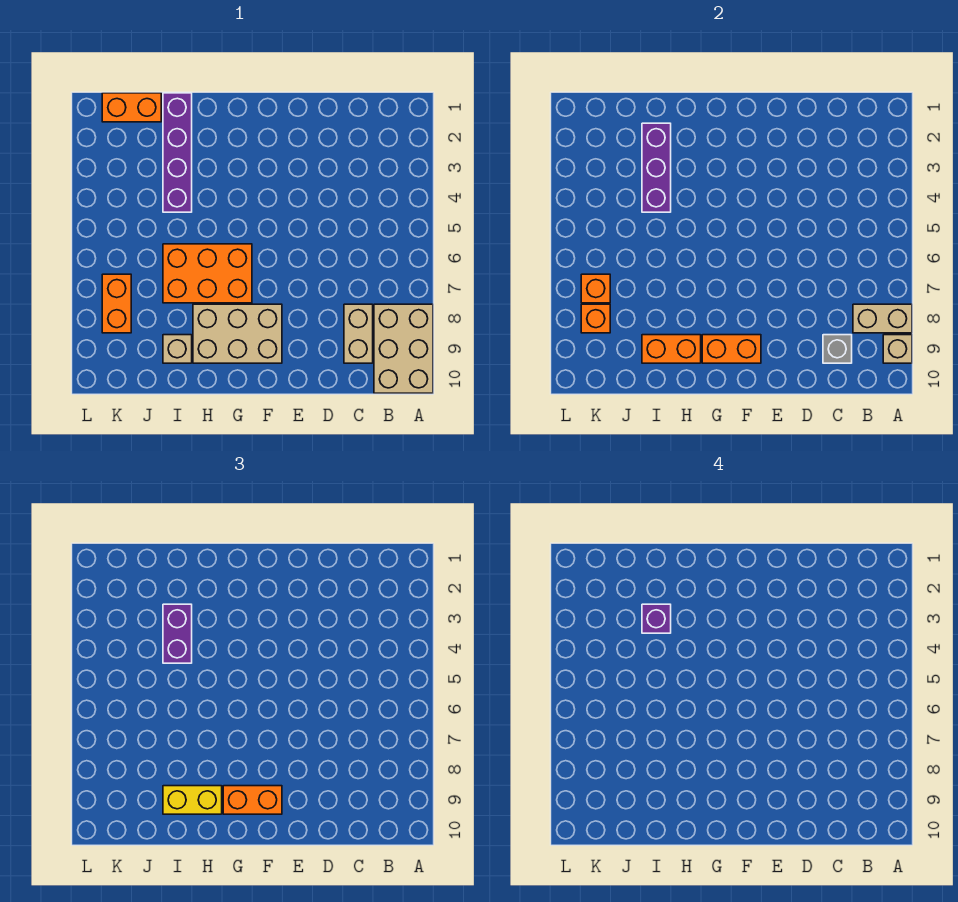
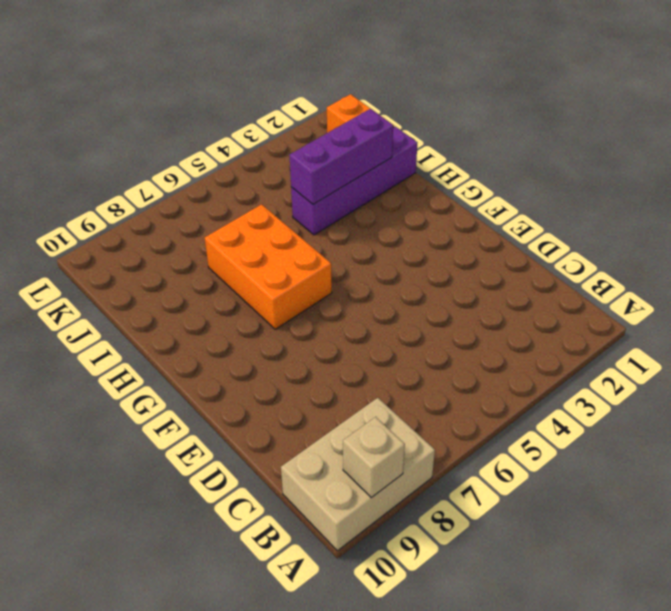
none -> tan brick C8:C9 level 1
none -> tan brick F8:H9 level 1
none -> tan brick I9 level 1

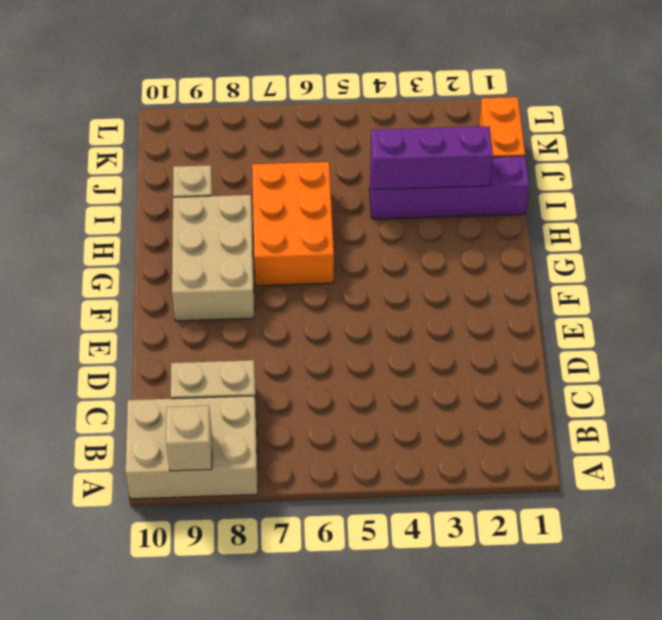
none -> orange brick K7:K8 level 1
none -> tan brick A8:B8 level 2
none -> grey brick C9 level 2

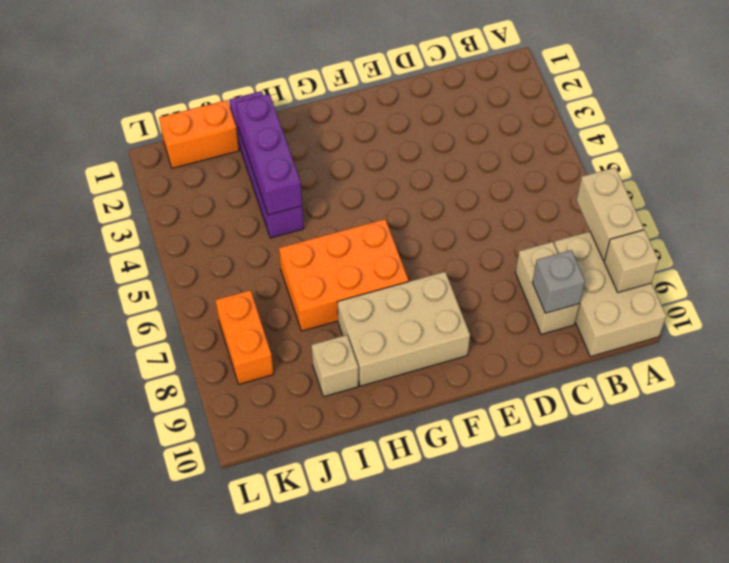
tan brick A7:A8 level 2 -> tan brick A8:B8 level 2
none -> orange brick F9:G9 level 2
none -> orange brick H9:I9 level 2
none -> orange brick K7 level 2

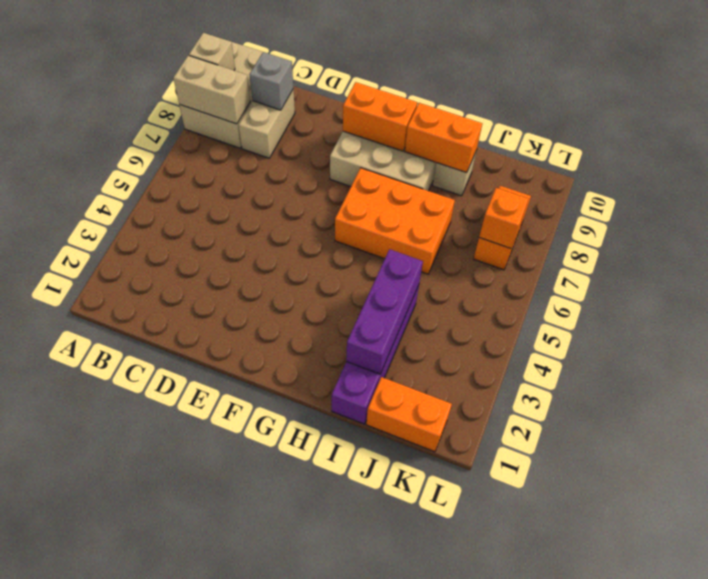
none -> orange brick K8 level 2
none -> orange brick F9:G9 level 3
none -> yellow brick H9:I9 level 3

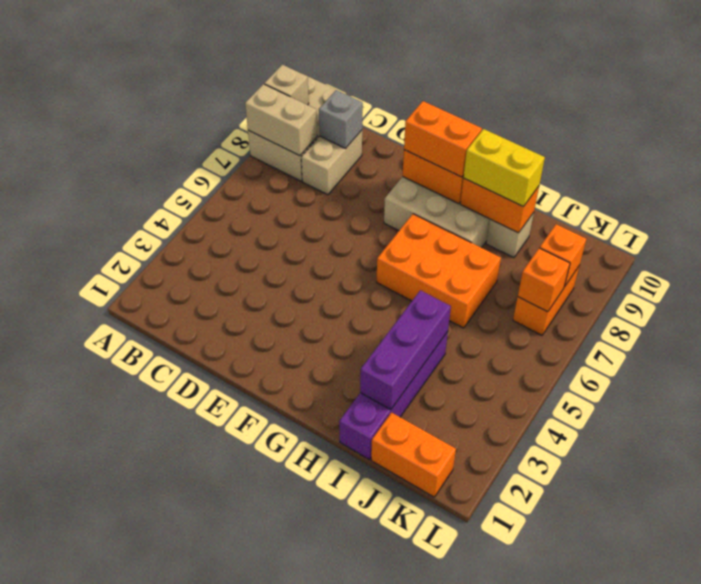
none -> purple brick I3:I4 level 3
none -> purple brick I3 level 4

